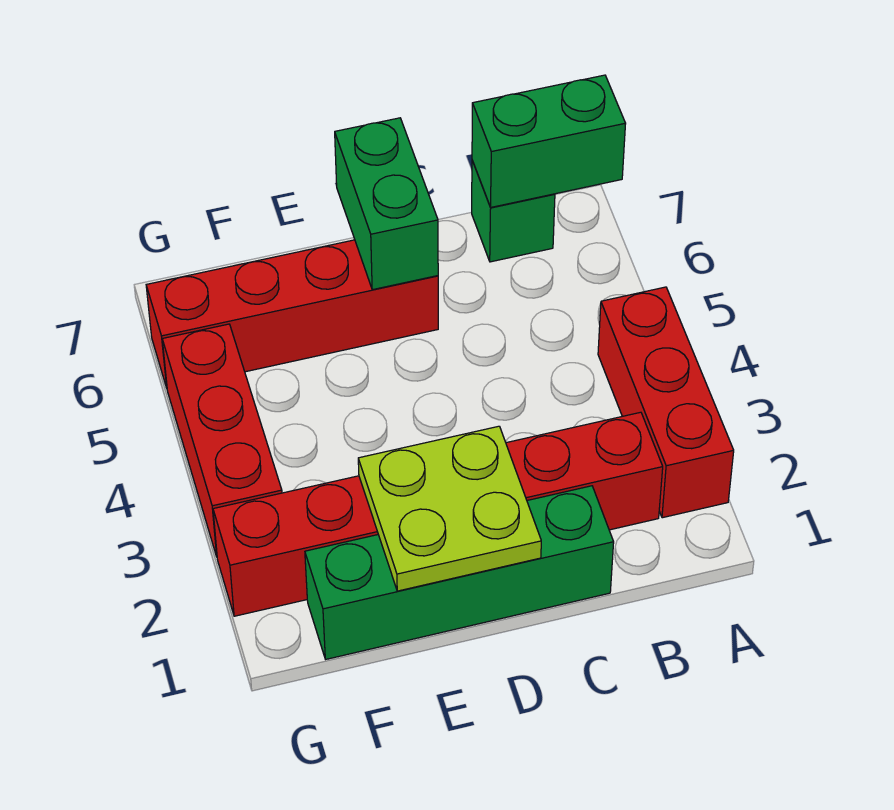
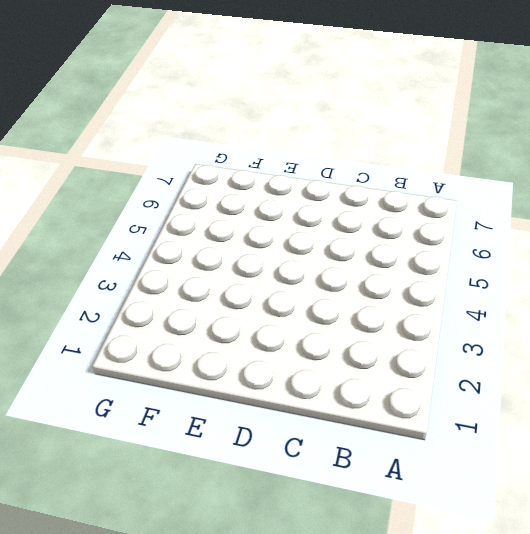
none -> red brick A2:A4 level 1
none -> red brick B2:G2 level 1

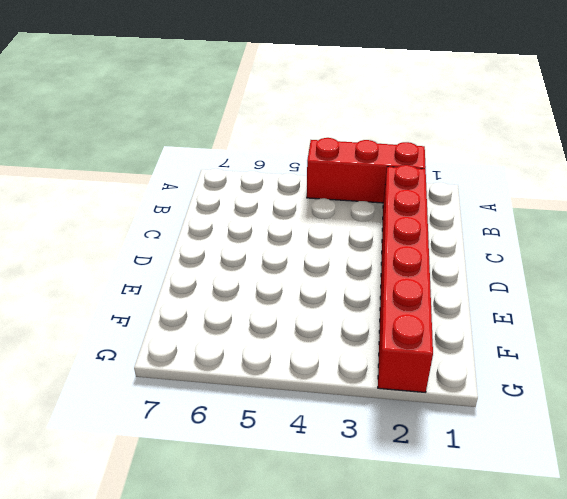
none -> green brick B7 level 1
none -> green brick C1:F1 level 1

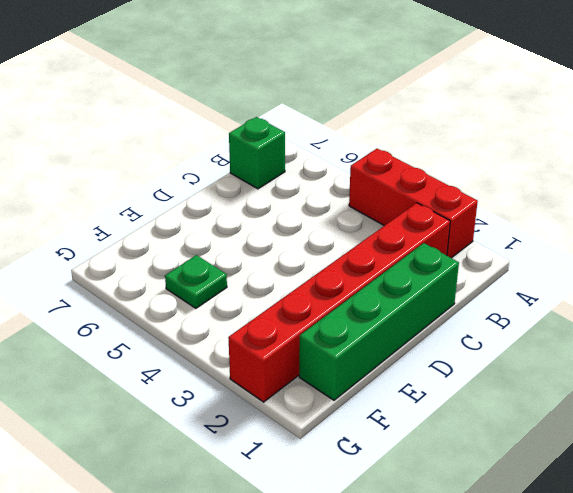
green plate F5 level 1 -> none
none -> red brick D6:G6 level 1
none -> red brick G3:G5 level 1

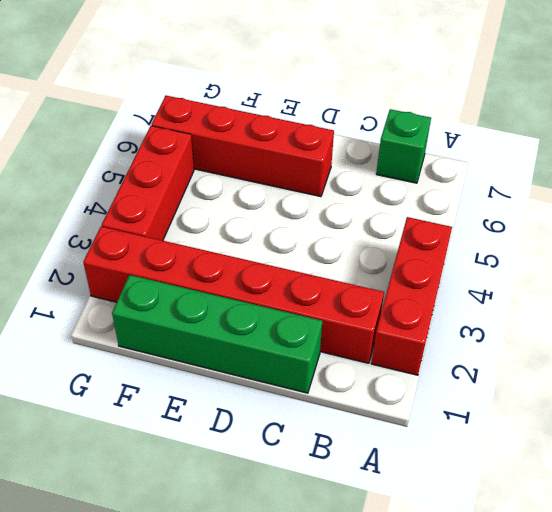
none -> green brick A7:B7 level 2
none -> lime plate D1:E2 level 2

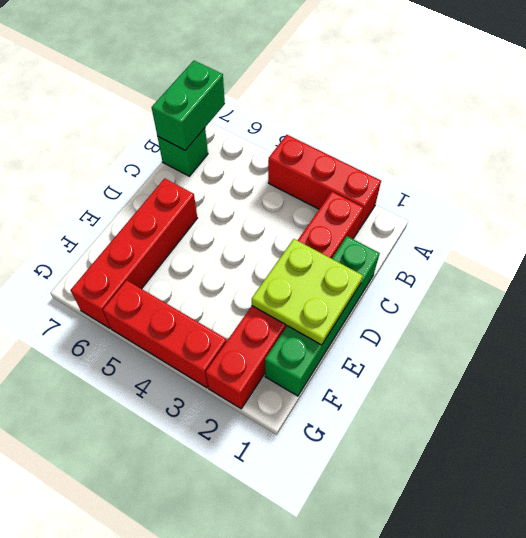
none -> green brick D6:D7 level 2

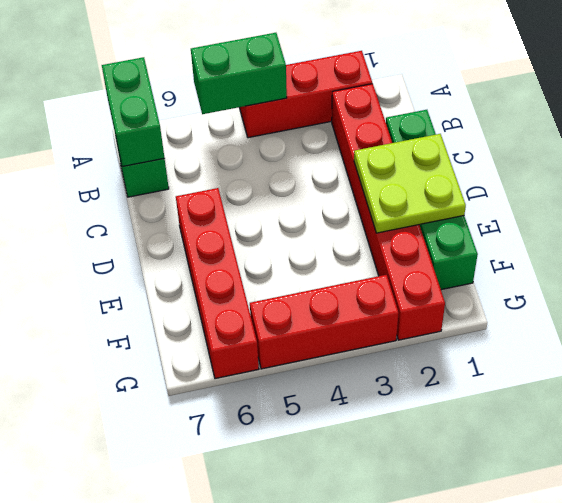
green brick A4:A5 level 2 -> green brick D6:D7 level 2

